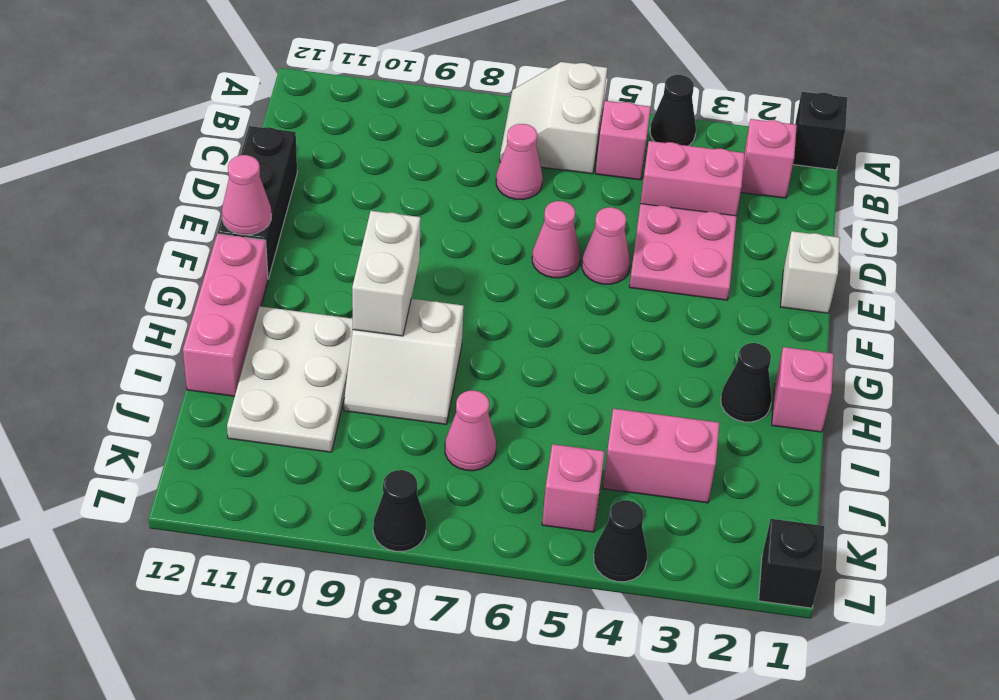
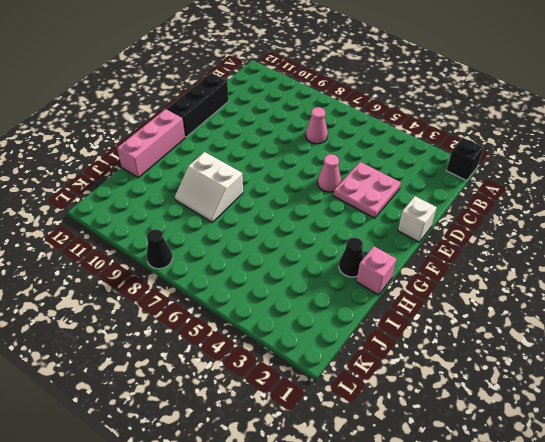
none -> black cone A4 level 1
none -> white slope A6:B7 level 1 top 6
none -> pink brick B2 level 1

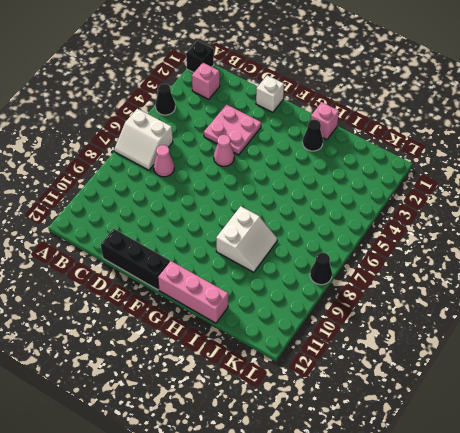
none -> pink brick B5 level 1
none -> pink brick C3:C4 level 1
none -> pink cone E6 level 1

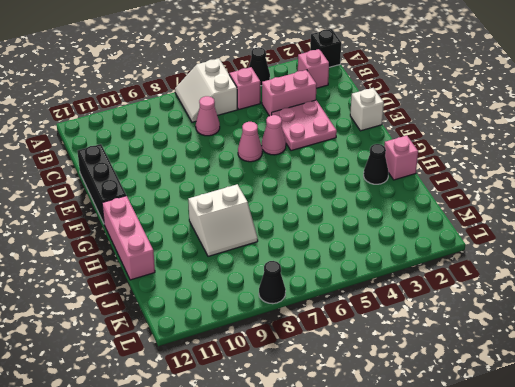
none -> white plate H10:J11 level 1
none -> pink brick J3:J4 level 1
none -> pink cone J7 level 1

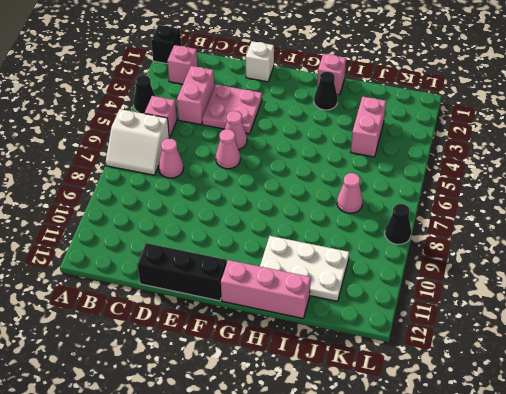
none -> white slope H8:I9 level 1 top H
none -> pink brick K5 level 1
none -> black brick L1 level 1

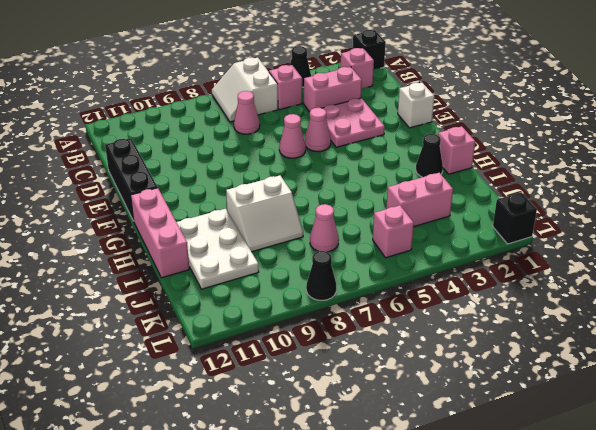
none -> black cone L4 level 1
none -> pink cone F12 level 2
none -> white brick G9:H9 level 2

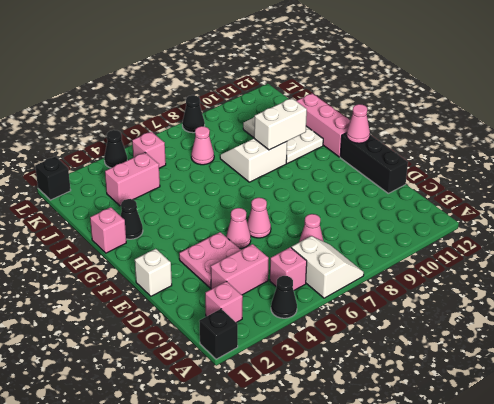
white brick H9:H10 level 2 -> white brick G9:H9 level 2

